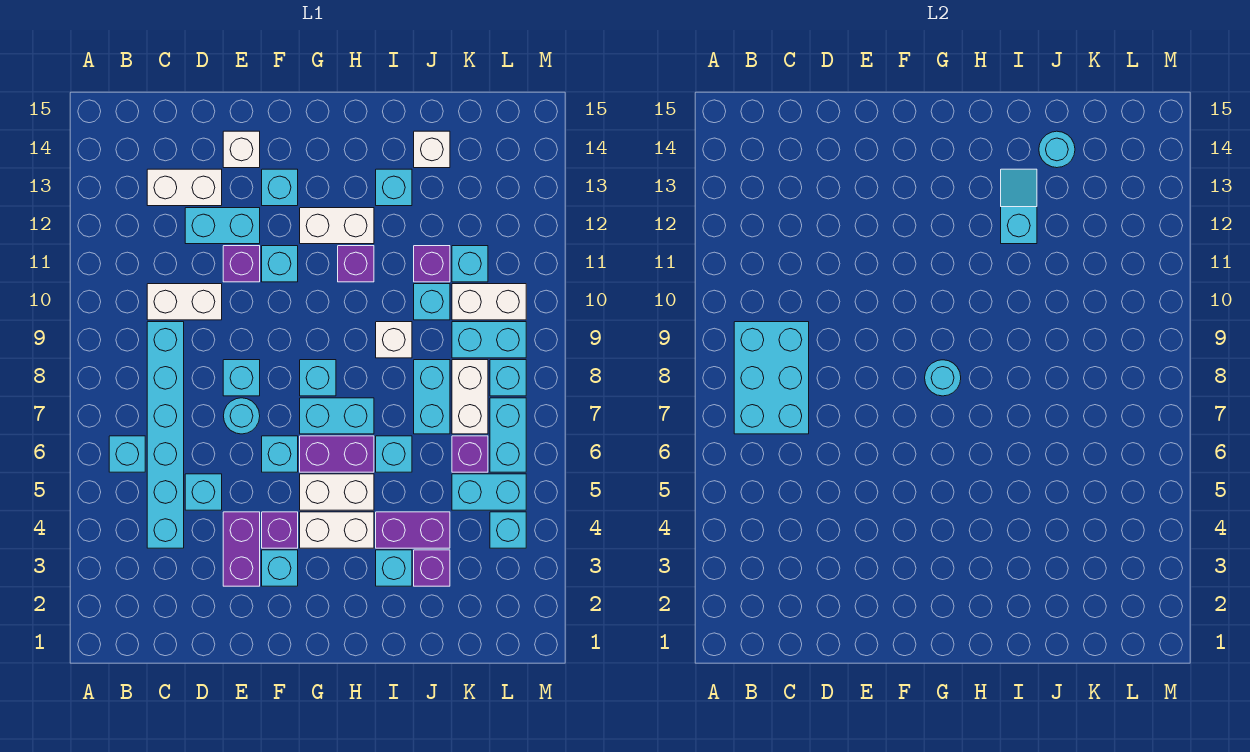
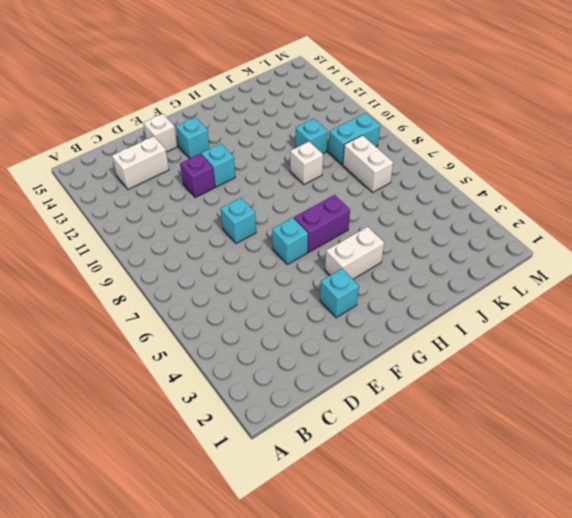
none -> cyan brick B6 level 1
none -> cyan brick C4:C9 level 1
none -> white brick C10:D10 level 1
none -> cyan brick D5 level 1

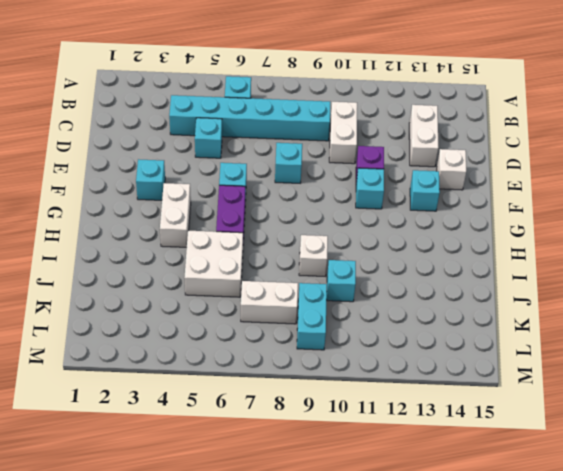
white brick I5:J6 level 1 -> cyan brick I6 level 1
none -> cyan brick D12:E12 level 1
none -> purple brick E3:E4 level 1
none -> cyan round brick E7 level 1
none -> purple brick F4 level 1

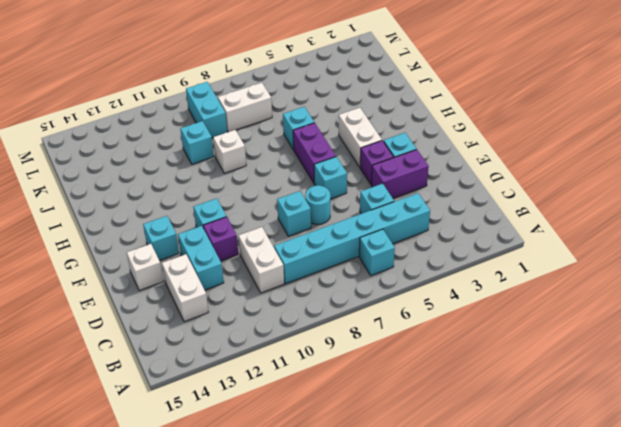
none -> white brick G5:H5 level 1
none -> cyan brick G7:H7 level 1
none -> cyan brick G8 level 1
none -> white brick G12:H12 level 1

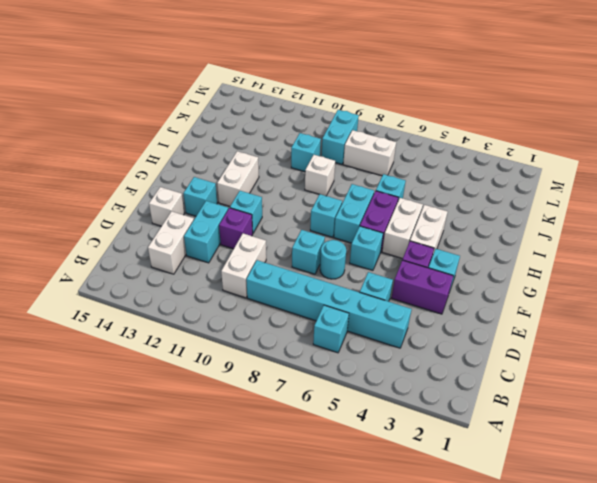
none -> purple brick H11 level 1
none -> cyan brick I3 level 1
none -> purple brick I4:J4 level 1
none -> cyan brick I13 level 1

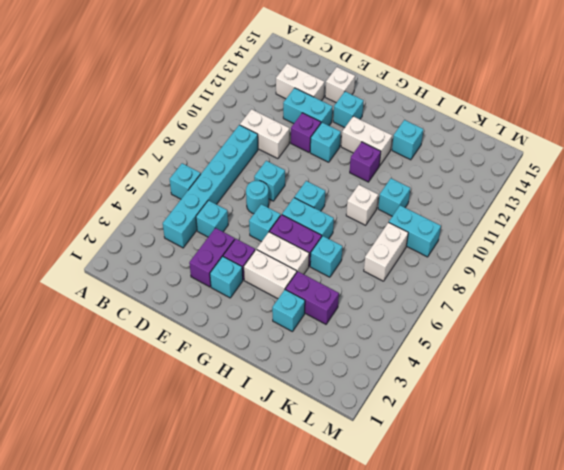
none -> purple brick J3 level 1
none -> cyan brick J7:J8 level 1
none -> purple brick J11 level 1
none -> white brick J14 level 1

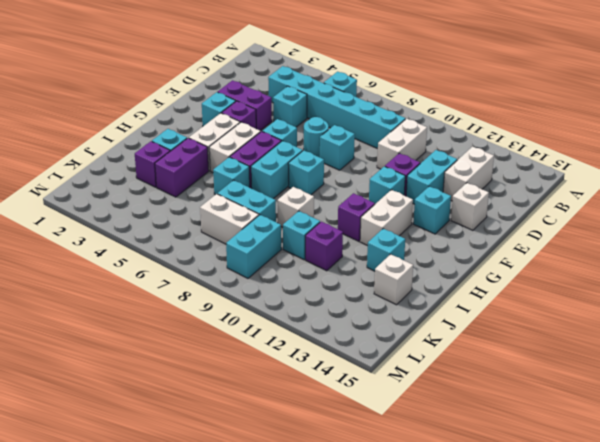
none -> cyan brick K5:L5 level 1
none -> purple brick K6 level 1
none -> white brick K10:L10 level 1
none -> cyan brick K11 level 1

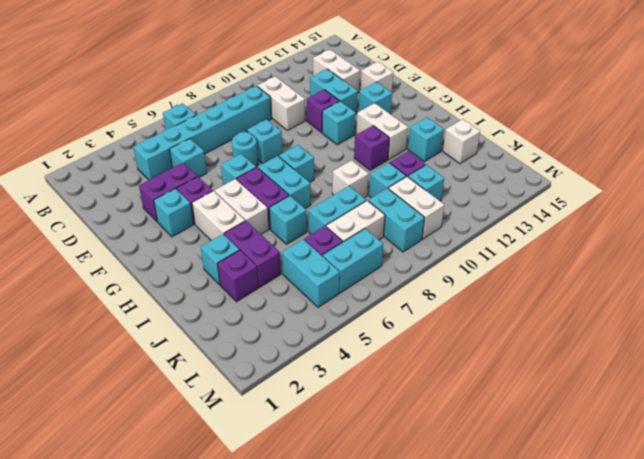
none -> cyan brick L4 level 1
none -> cyan brick L8 level 1
none -> cyan brick B7:C9 level 2
none -> cyan round brick G8 level 2

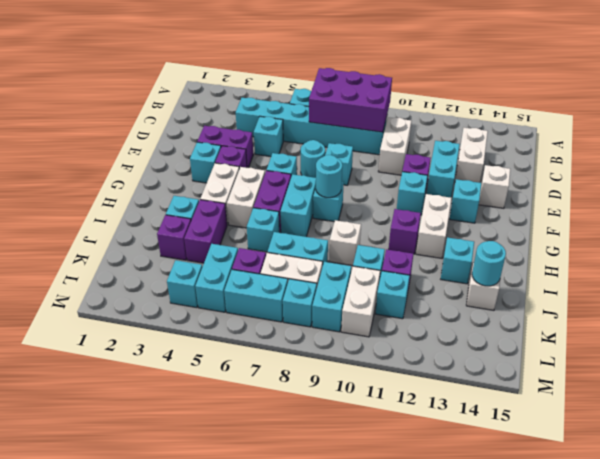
purple brick B7:C9 level 2 -> cyan brick B7:C9 level 2
none -> cyan slope I12:I13 level 2 top 12

